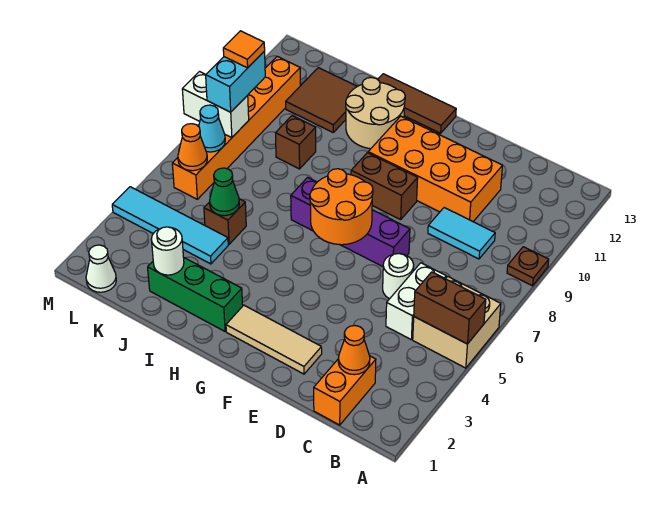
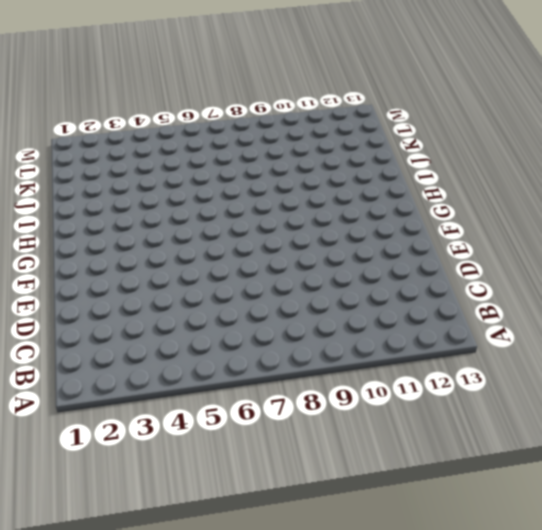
none -> tan brick A5:B6 level 1
none -> brown plate A9 level 1
none -> orange brick C1:C2 level 1

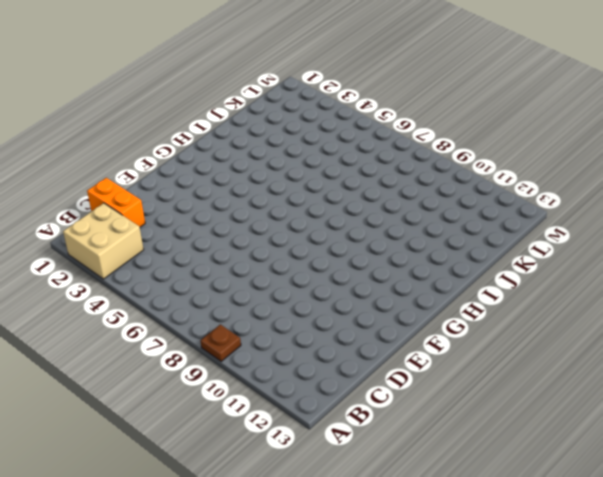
tan brick A2:B3 level 1 -> tan brick A5:B6 level 1
none -> white brick C5:C6 level 1
none -> cyan tile C9:D9 level 1
none -> white round brick D6 level 1

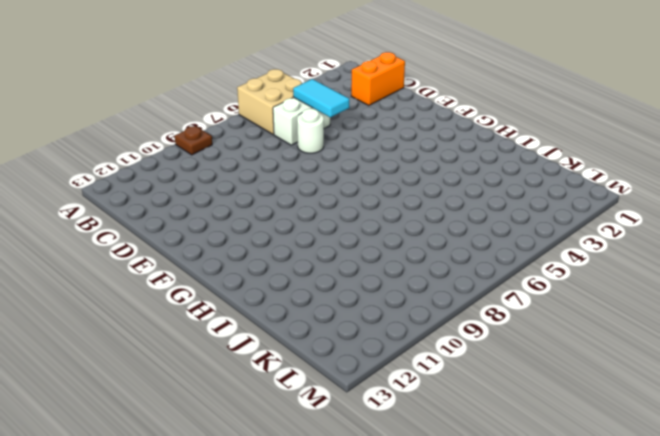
cyan tile C5:D5 level 2 -> cyan tile C9:D9 level 1
none -> orange brick D10:G11 level 1
none -> tan tile E2:G2 level 1
none -> purple brick E7:H7 level 1

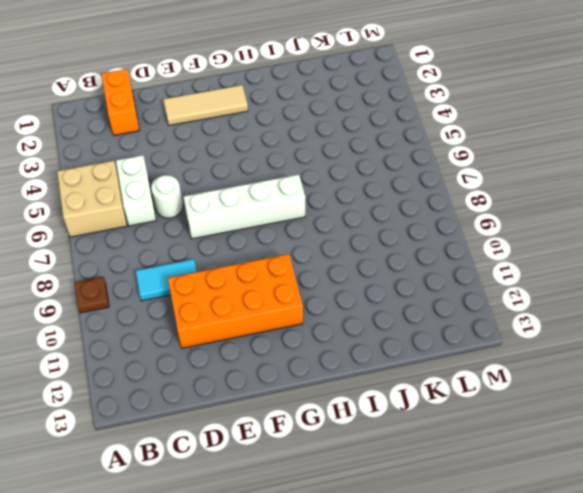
white brick E7:H7 level 1 -> purple brick E7:H7 level 1
none -> brown brick F9:G9 level 1
none -> brown tile G13:I13 level 1
none -> green brick H2:J2 level 1

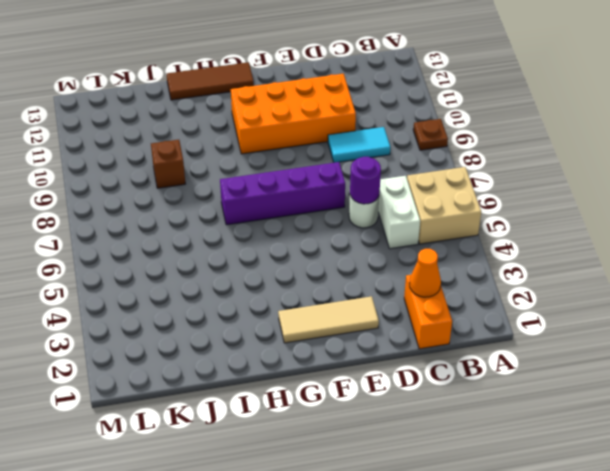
purple round brick D6 level 2 -> none
none -> brown brick F9:G9 level 1
none -> green brick H2:J2 level 1
none -> tan round brick H11:I12 level 1

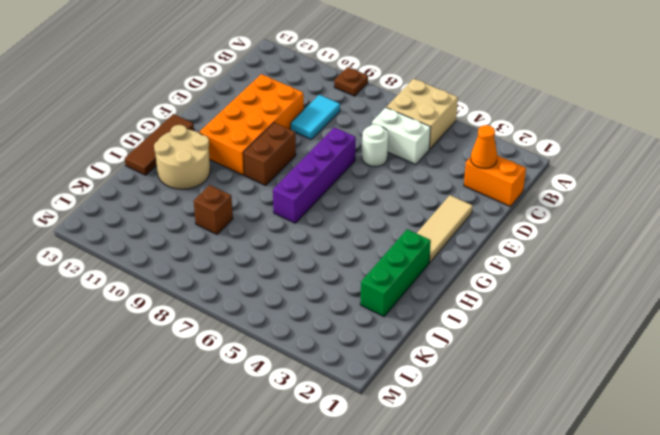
none -> cyan tile J4:M4 level 1
none -> brown brick J5 level 1
none -> brown tile J11:K12 level 1

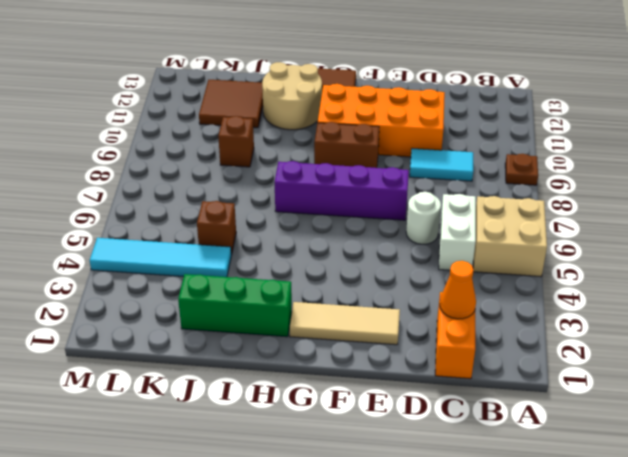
none -> white cone L1 level 1
none -> orange brick L6:L11 level 1
none -> brown brick A5:B5 level 2

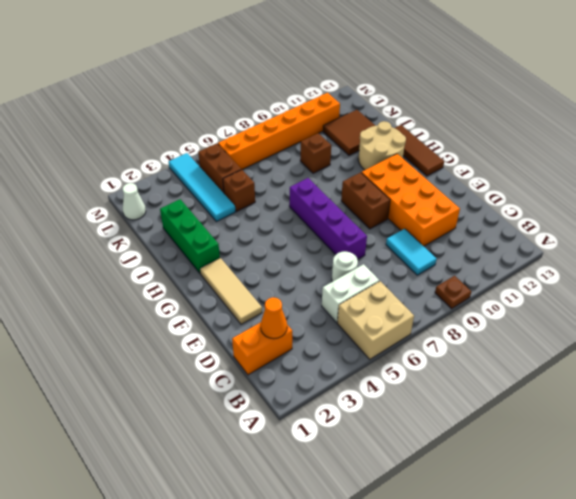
brown brick K5:L5 level 1 -> brown brick A5:B5 level 2
none -> orange round brick F6:G7 level 2
none -> white round brick J2 level 2
none -> green cone J5 level 2

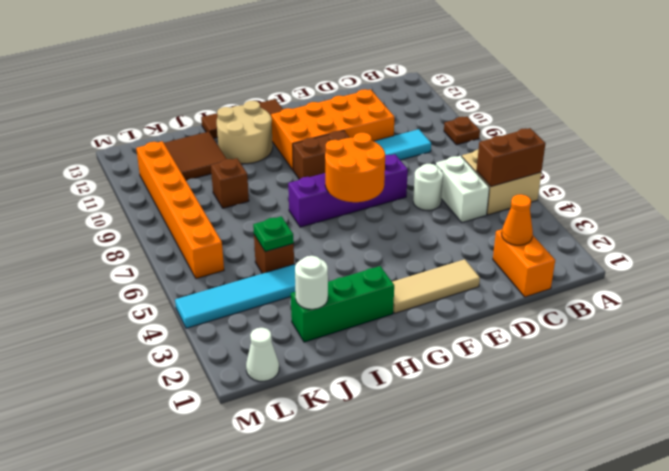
green plate J5 level 2 -> green cone J5 level 2
none -> orange cone L6 level 2
none -> cyan cone L7 level 2
none -> white brick L8:M8 level 2

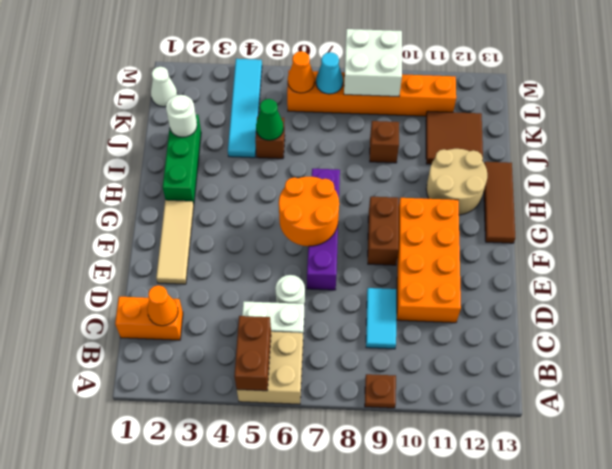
white brick L8:M9 level 2 -> white brick L8:M8 level 2
none -> cyan brick L8:L9 level 3
none -> orange tile L9 level 4

